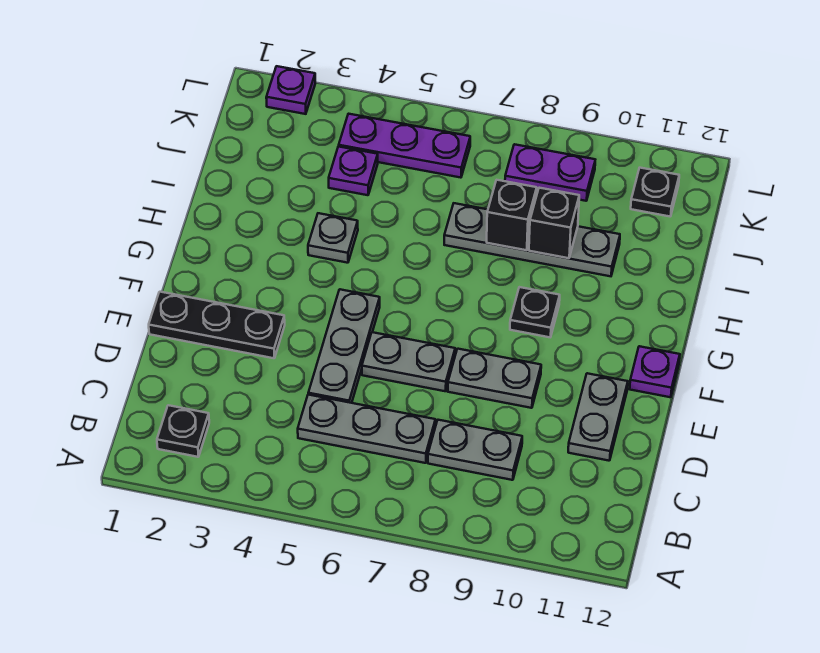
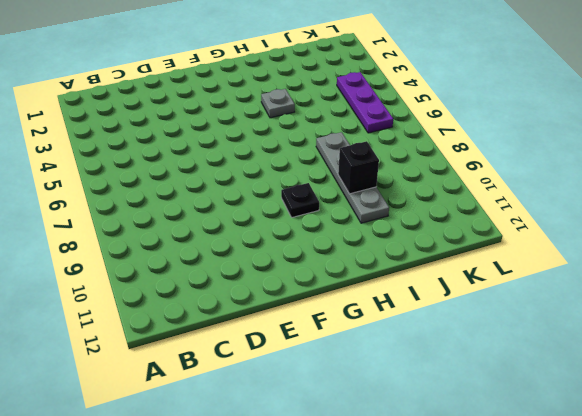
none -> black plate B2 level 1
none -> grey plate C5:C7 level 1
none -> grey plate C8:C9 level 1

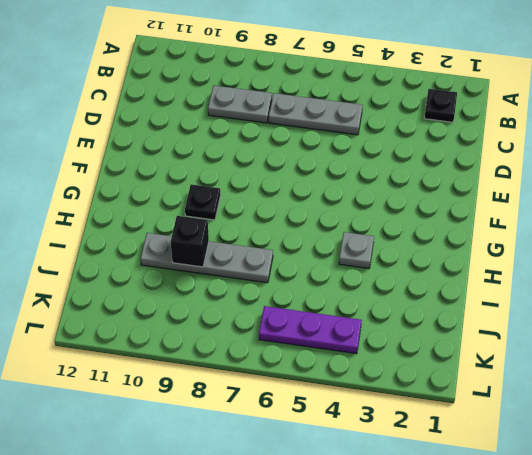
none -> grey plate D5:F5 level 1
none -> grey plate D11:E11 level 1
none -> black plate E1:E3 level 1

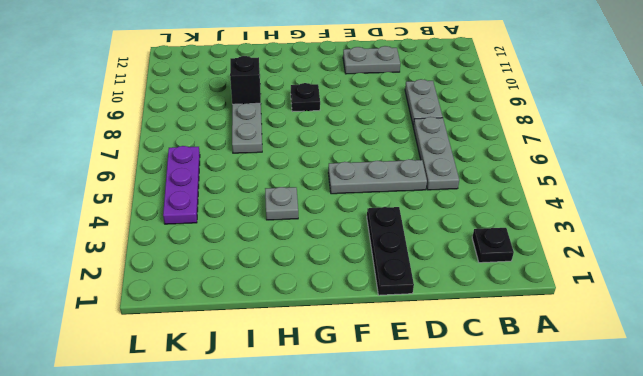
none -> grey plate E6:E7 level 1
none -> grey plate E8:E9 level 1
none -> purple plate F12 level 1

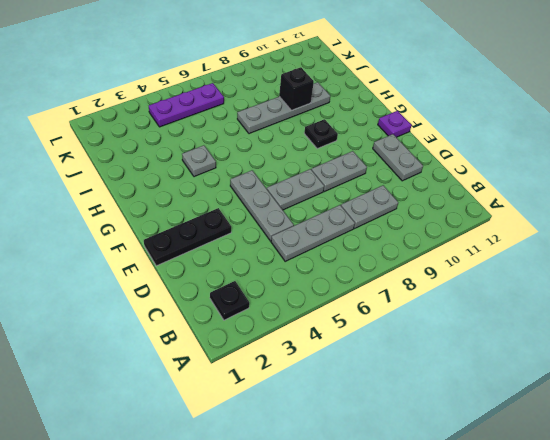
none -> purple plate J4 level 1
none -> purple plate K8:K9 level 1
none -> black plate K11 level 1

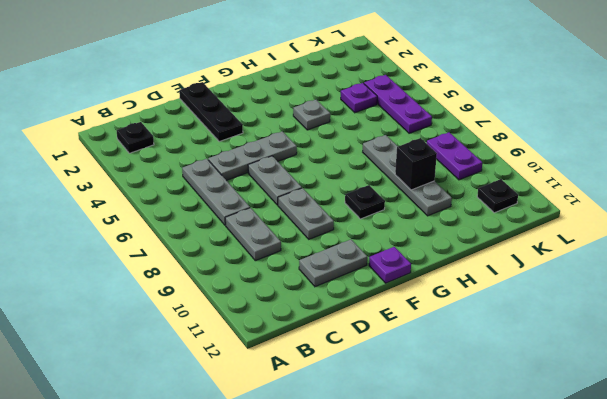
none -> purple plate L2 level 1
none -> black brick I8 level 2

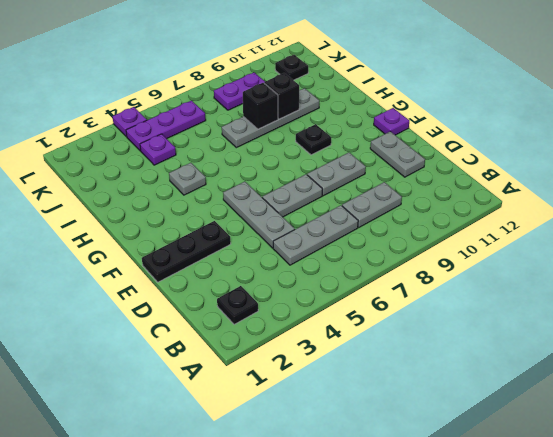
purple plate L4 level 1 -> purple plate L2 level 1

